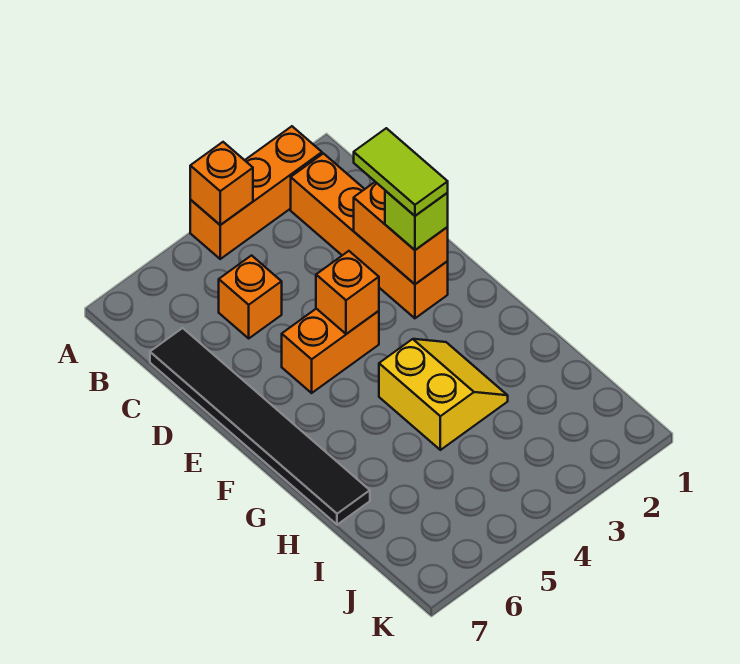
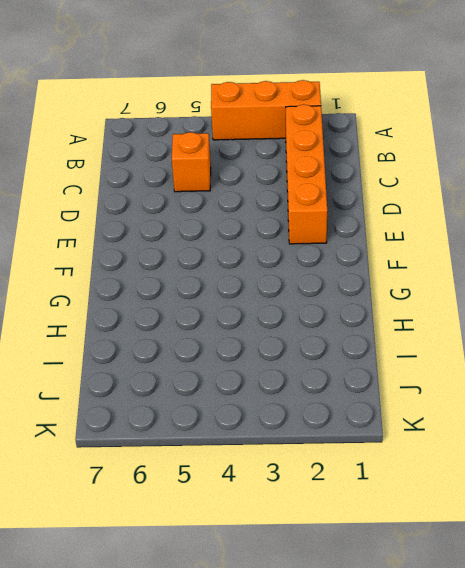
none -> black tile C7:H7 level 1
none -> orange brick E4:E5 level 1

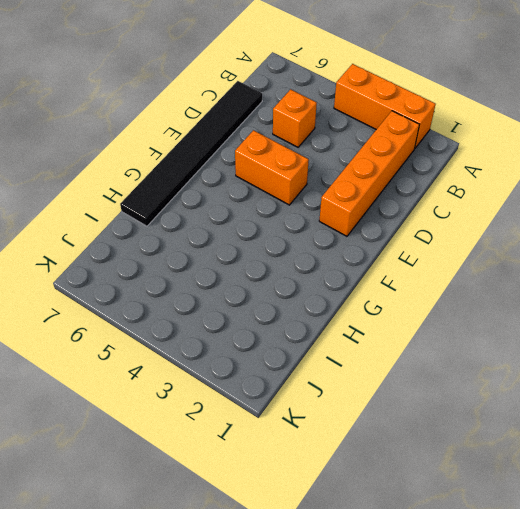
none -> yellow slope G3:H4 level 1 top 4
none -> orange brick A4 level 2

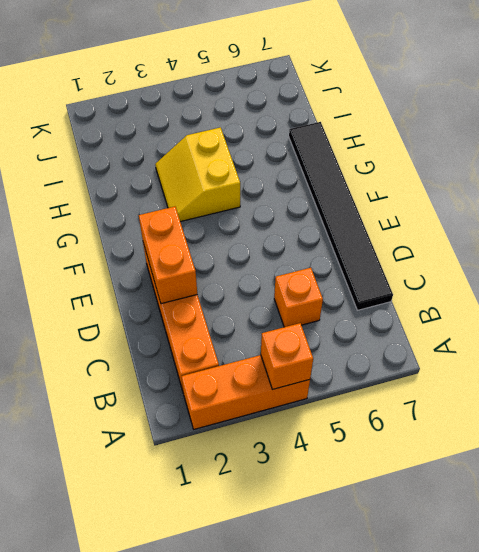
none -> orange brick E4:E5 level 1
none -> orange brick E4 level 2

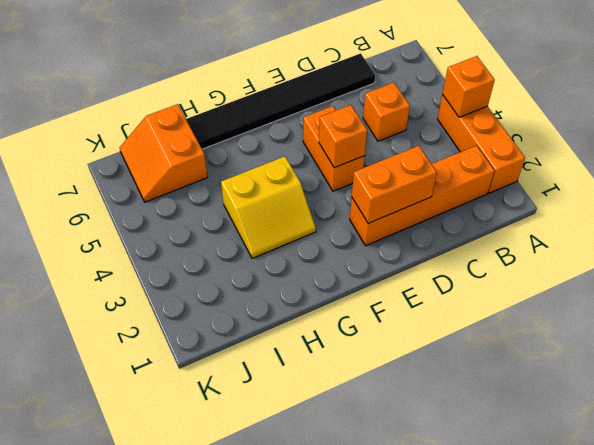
orange slope I6:J7 level 1 top I -> none
none -> lime brick E2 level 3
none -> lime tile D2:E2 level 4

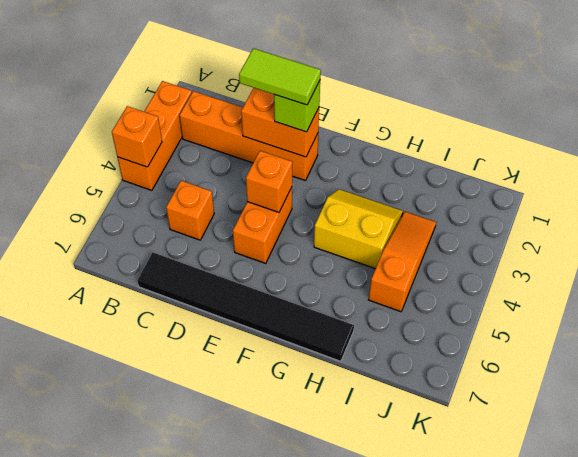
orange slope I3:I5 level 1 top 5 -> none

